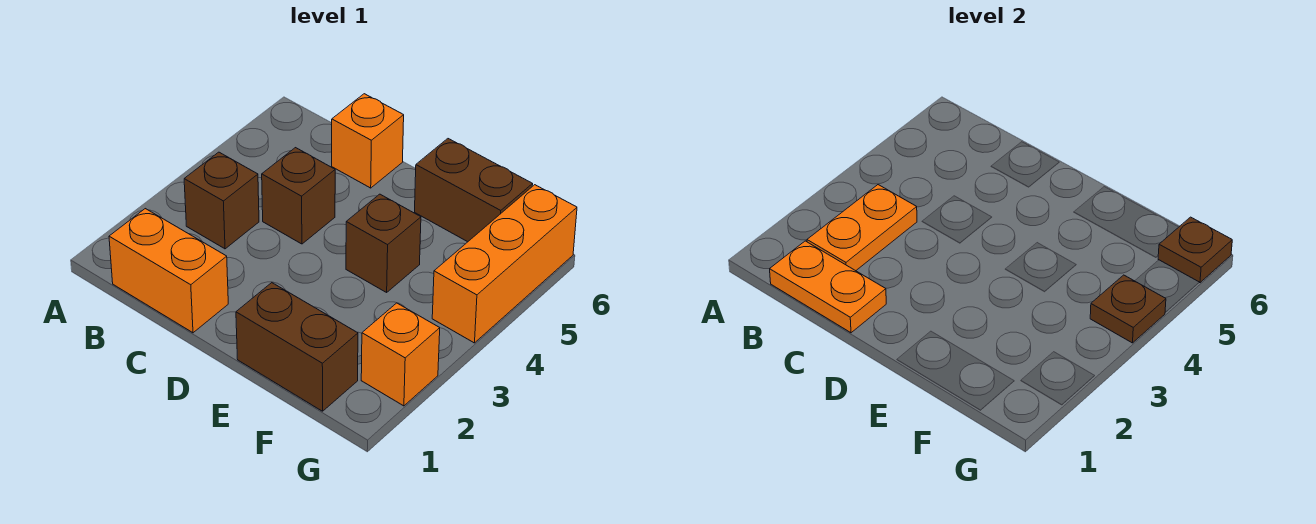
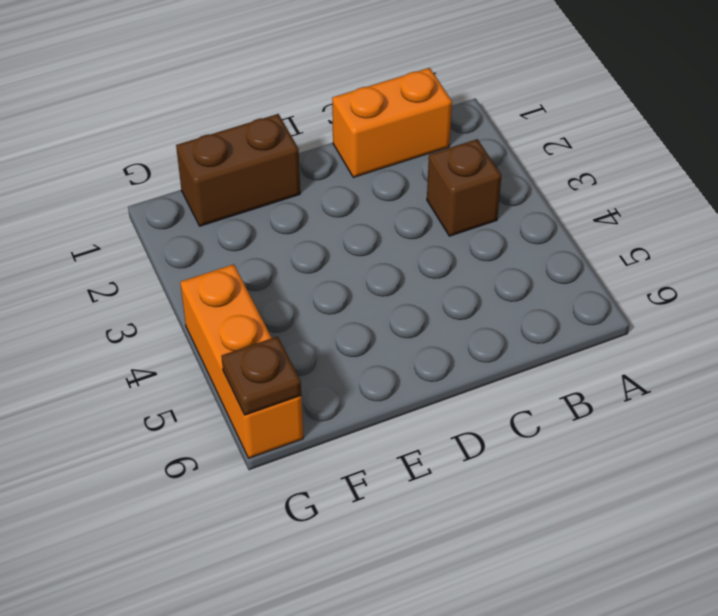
none -> brown brick C4 level 1
none -> orange brick C6 level 1
none -> brown brick E4 level 1

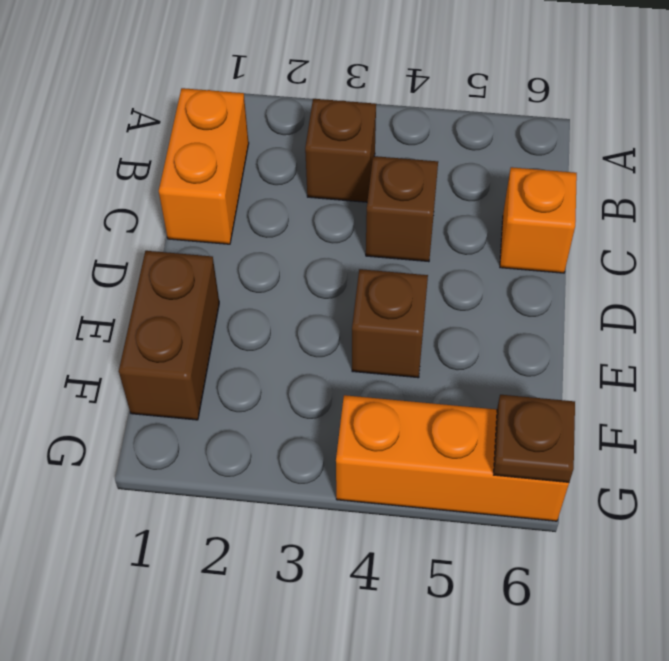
none -> brown brick E6:F6 level 1
none -> orange brick G2 level 1
none -> orange plate B1:C1 level 2

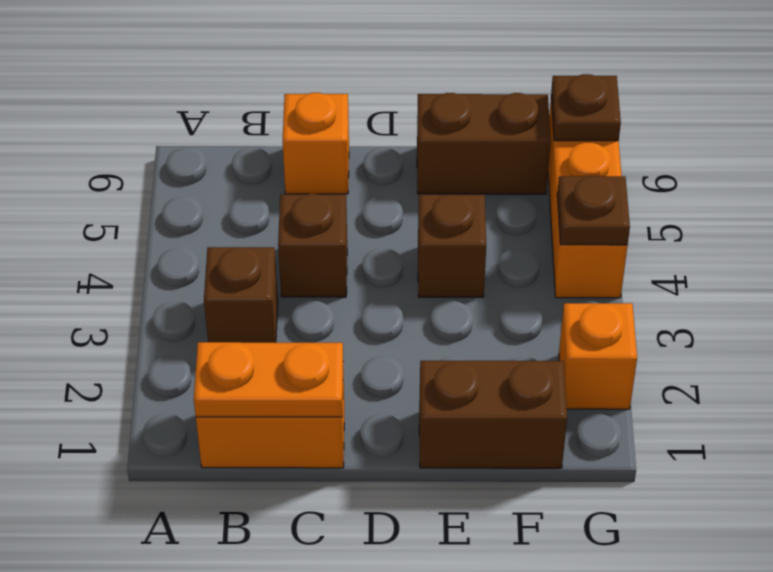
none -> orange plate B2:B3 level 2

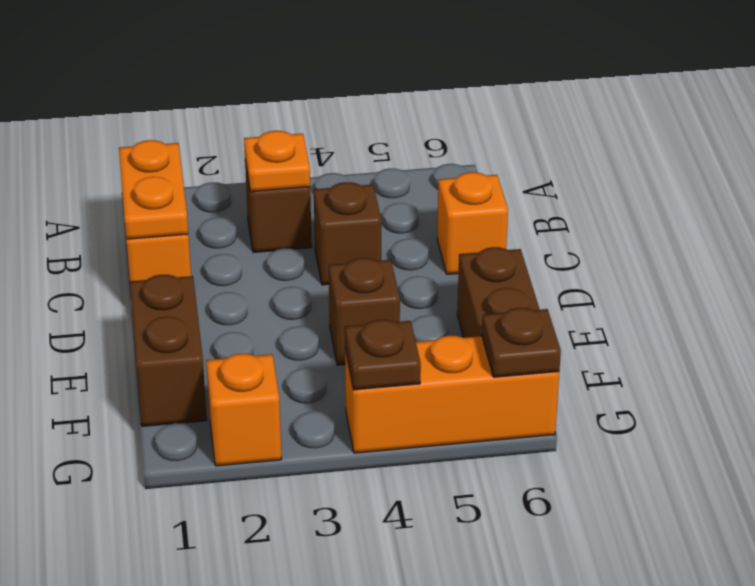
orange plate B3 level 2 -> orange plate B2:B3 level 2

